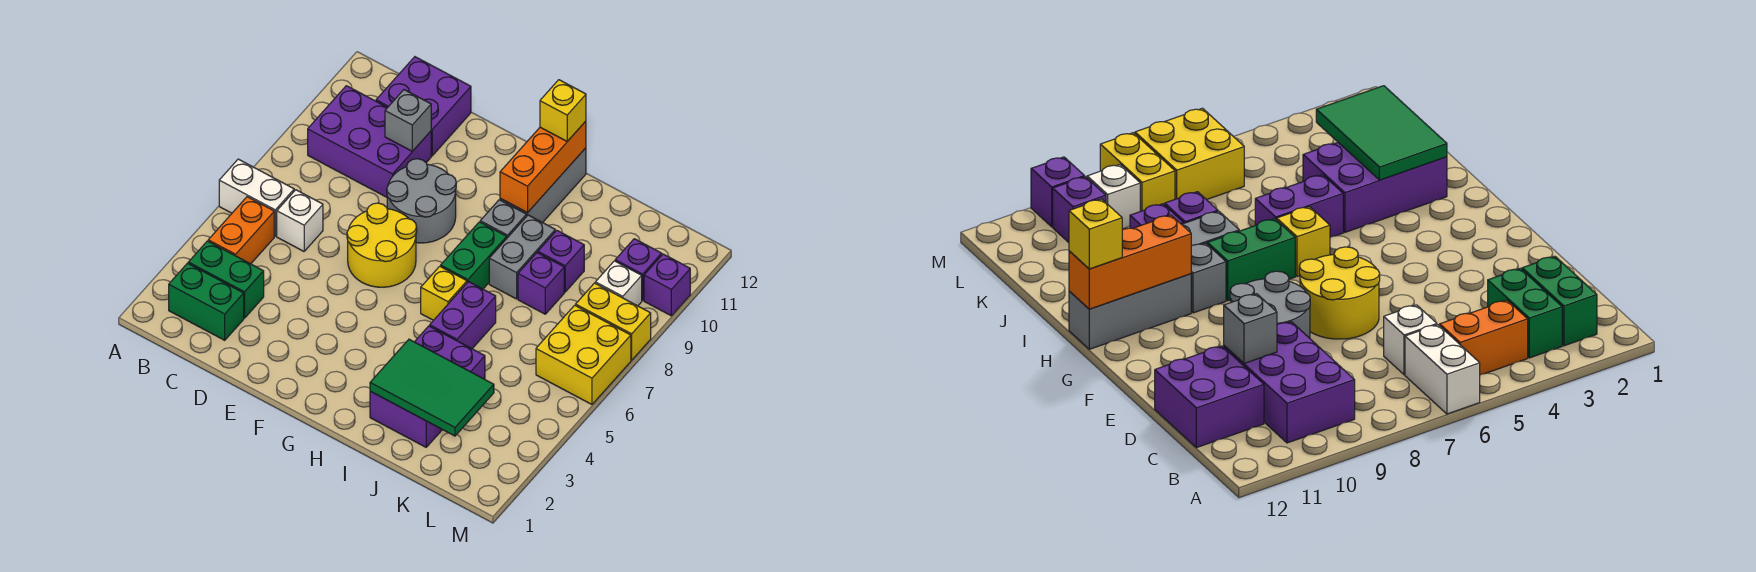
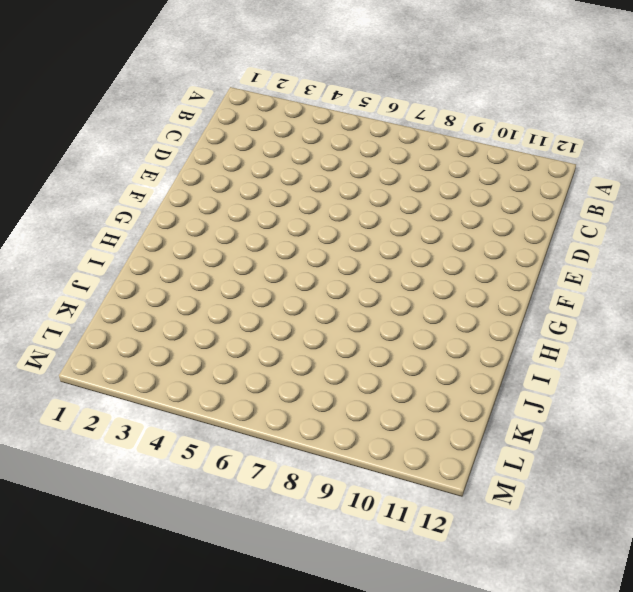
none -> white brick A6:B6 level 1
none -> green brick B2:C2 level 1
none -> green brick B3:C3 level 1

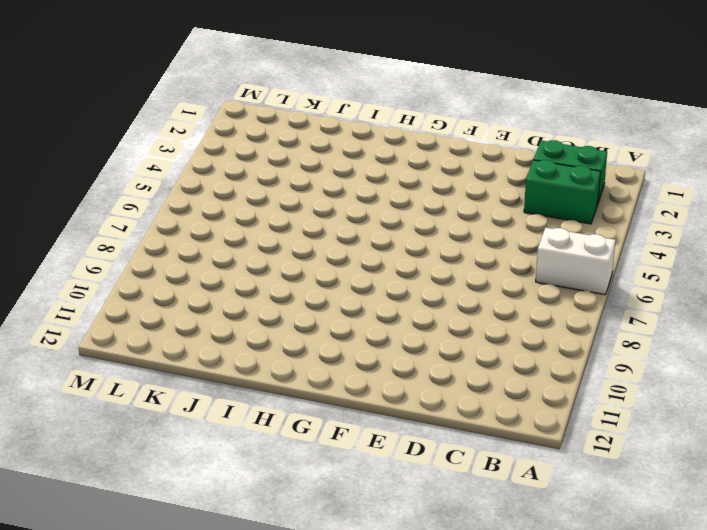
none -> orange brick B4:B5 level 1
none -> purple brick B9:D10 level 1
none -> white brick C6 level 1

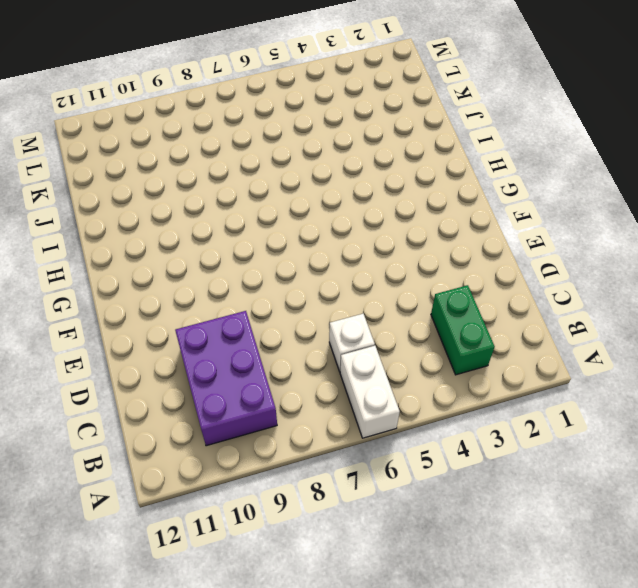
none -> green brick B2:C2 level 1
none -> orange brick B4:B5 level 1
none -> purple brick C11:D12 level 1

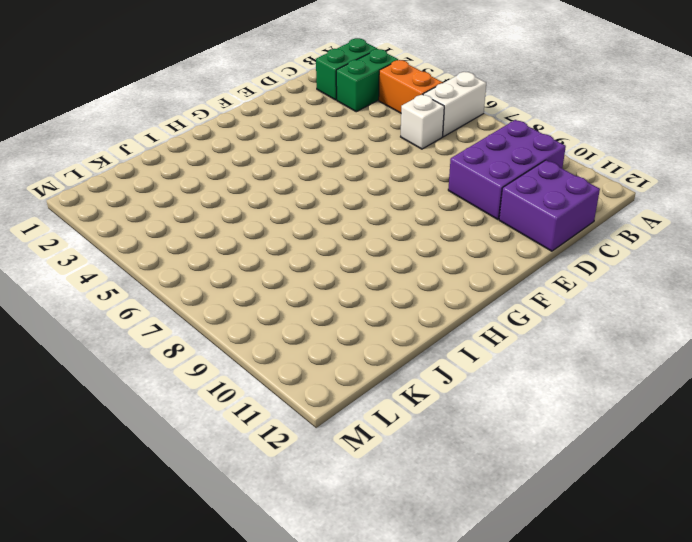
none -> yellow round brick E6:F7 level 1
none -> grey round brick E8:F9 level 1
none -> yellow brick H6 level 1

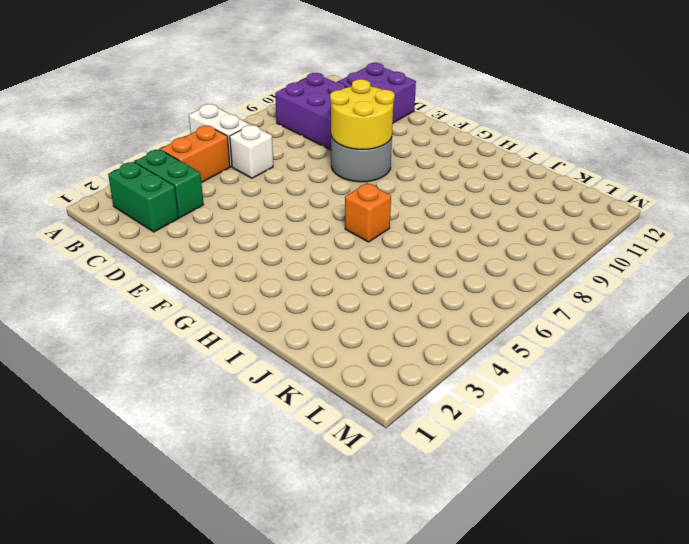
yellow round brick E8:F9 level 2 -> yellow round brick E6:F7 level 1
orange brick H6 level 1 -> yellow brick H6 level 1
none -> green brick H7:H8 level 1
none -> grey brick H9 level 1
none -> grey brick H10:H12 level 1

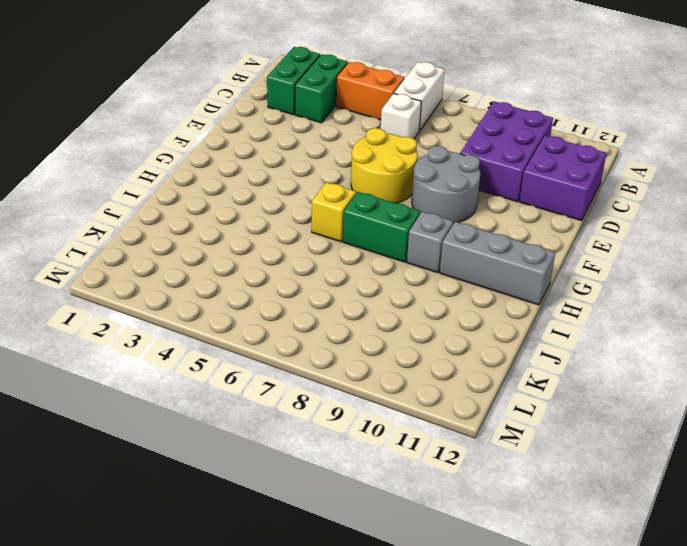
none -> purple brick I2:J4 level 1
none -> purple brick I5:I6 level 1
none -> grey brick I8:I9 level 1

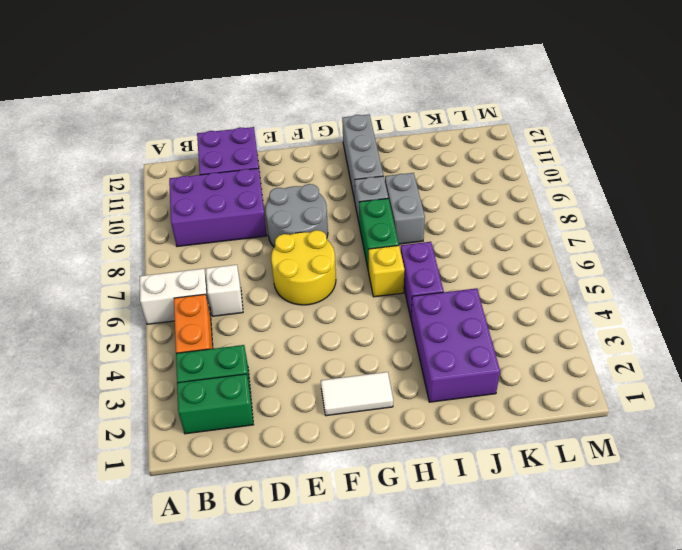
white tile F2:G2 level 1 -> none
none -> purple brick J8 level 1
none -> purple brick J9 level 1
none -> yellow brick L6:M7 level 1

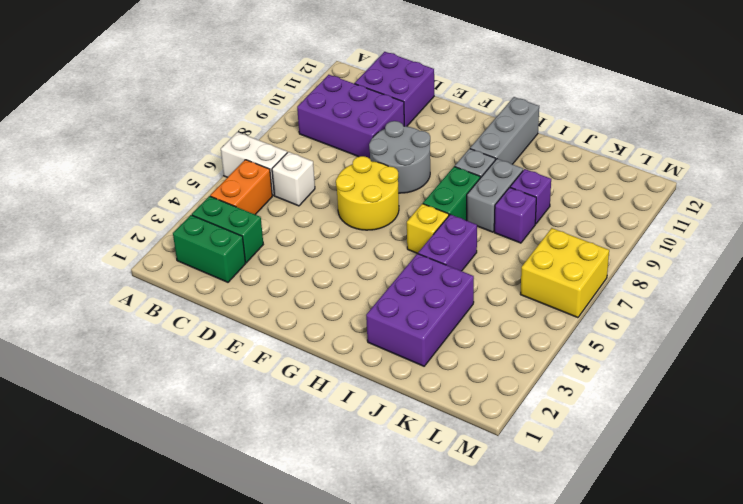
none -> yellow brick L8:M8 level 1
none -> white brick L9 level 1
none -> purple brick L10 level 1

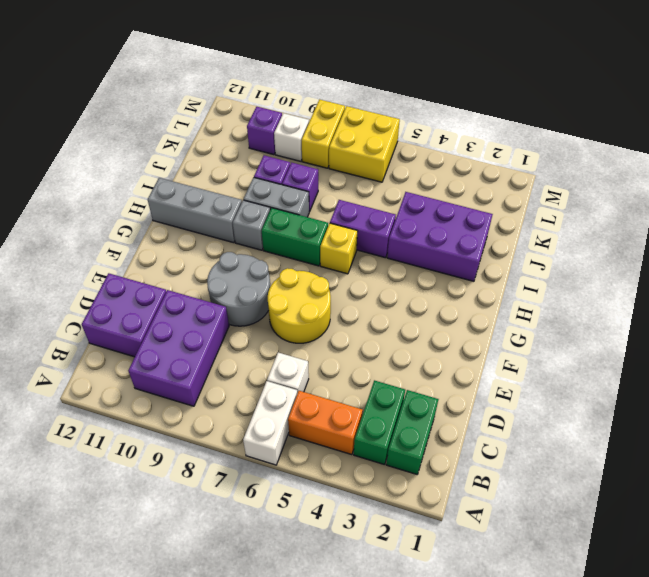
none -> purple brick M10 level 1
none -> grey brick D10 level 2
none -> orange brick H10:H12 level 2

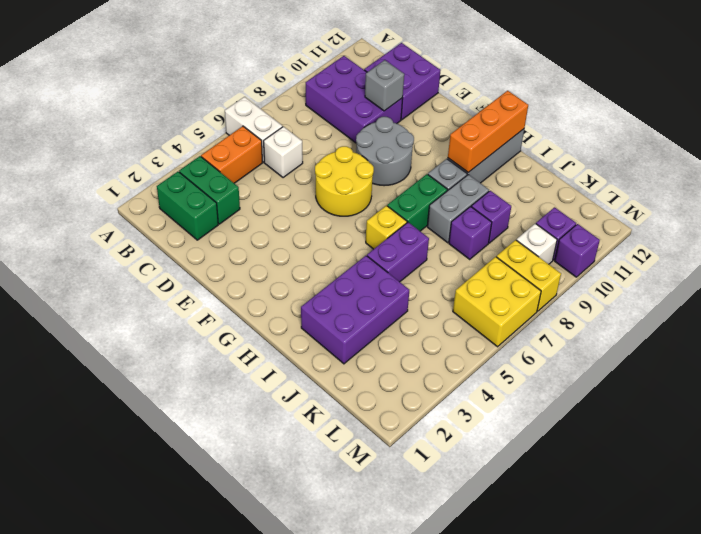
none -> green tile I2:K3 level 2
none -> yellow brick H12 level 3

